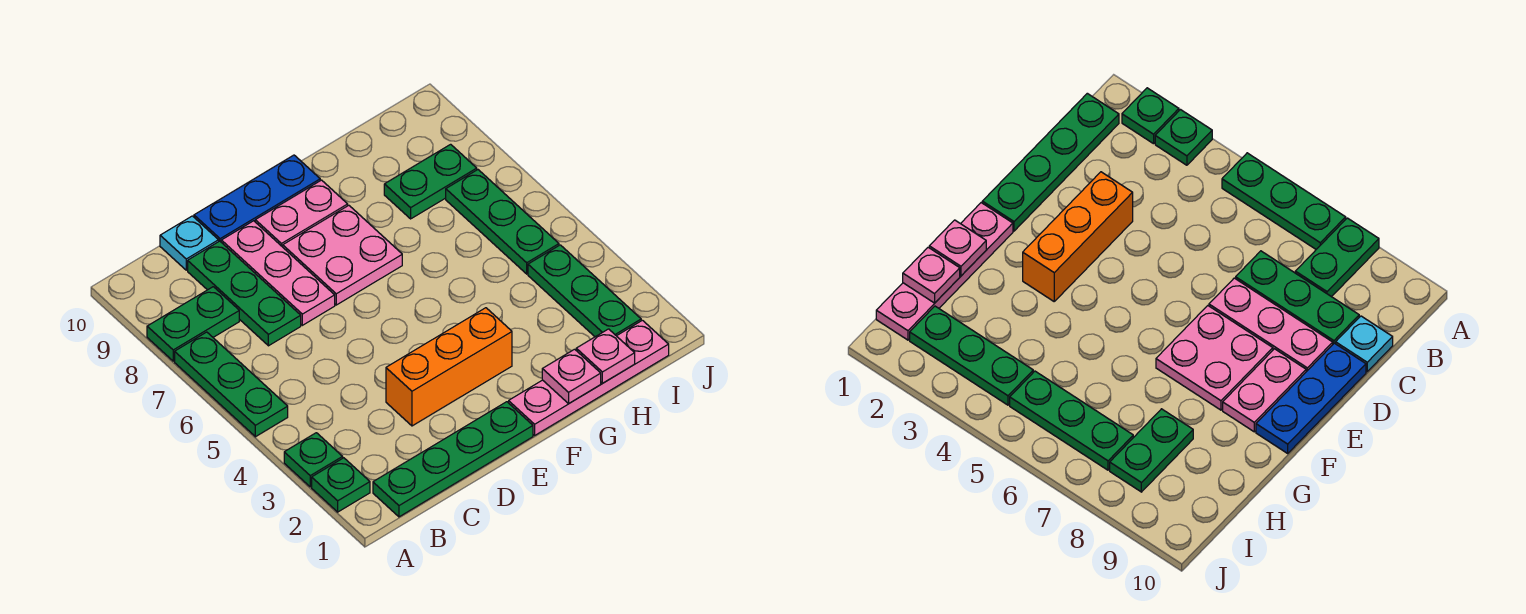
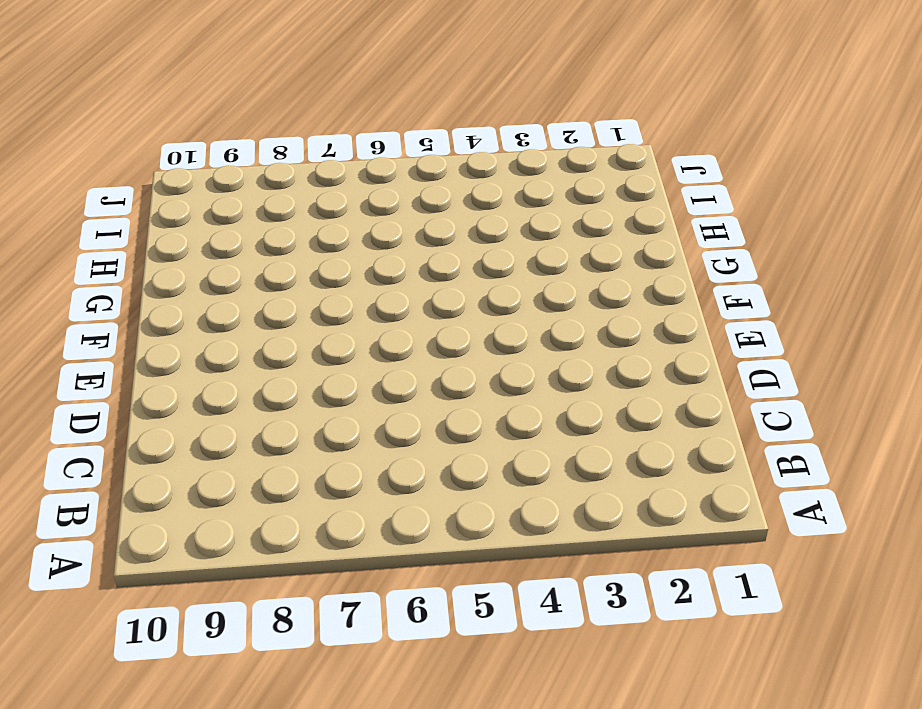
none -> green plate A2 level 1
none -> green plate A3 level 1
none -> green plate A5:A7 level 1

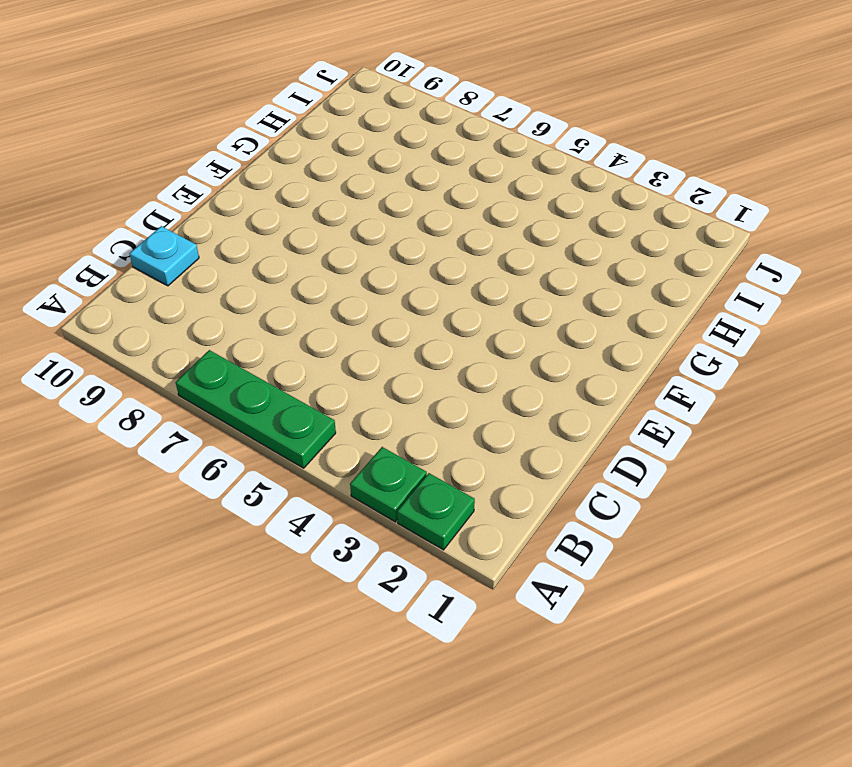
none -> green plate A8:B8 level 1
none -> green plate B1:E1 level 1
none -> green plate C7:C9 level 1

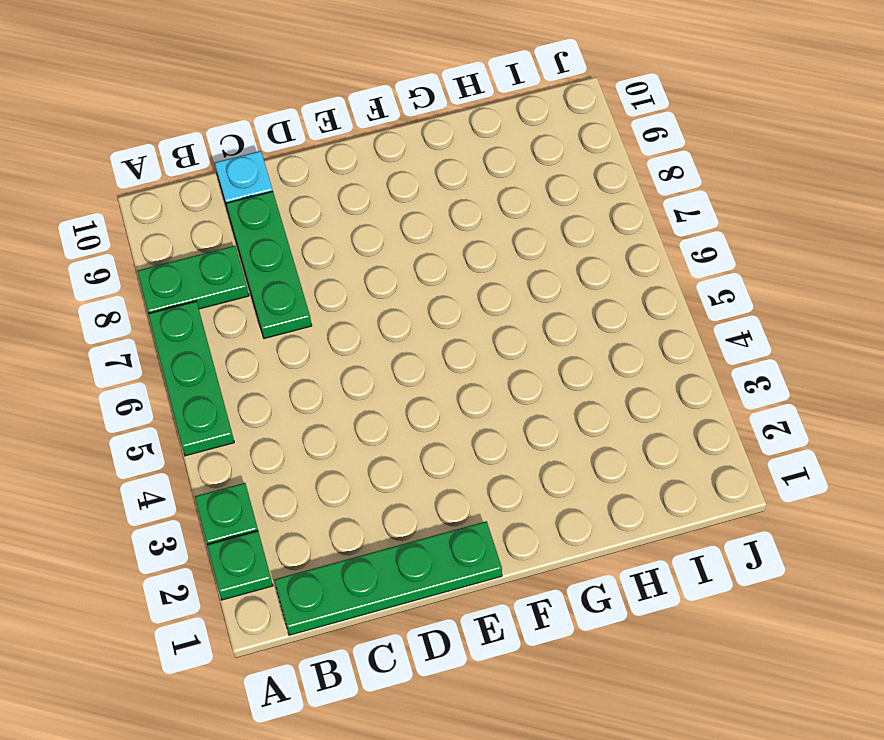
none -> orange brick D3:F3 level 1
none -> pink plate D7:D9 level 1
none -> blue plate D10:F10 level 1

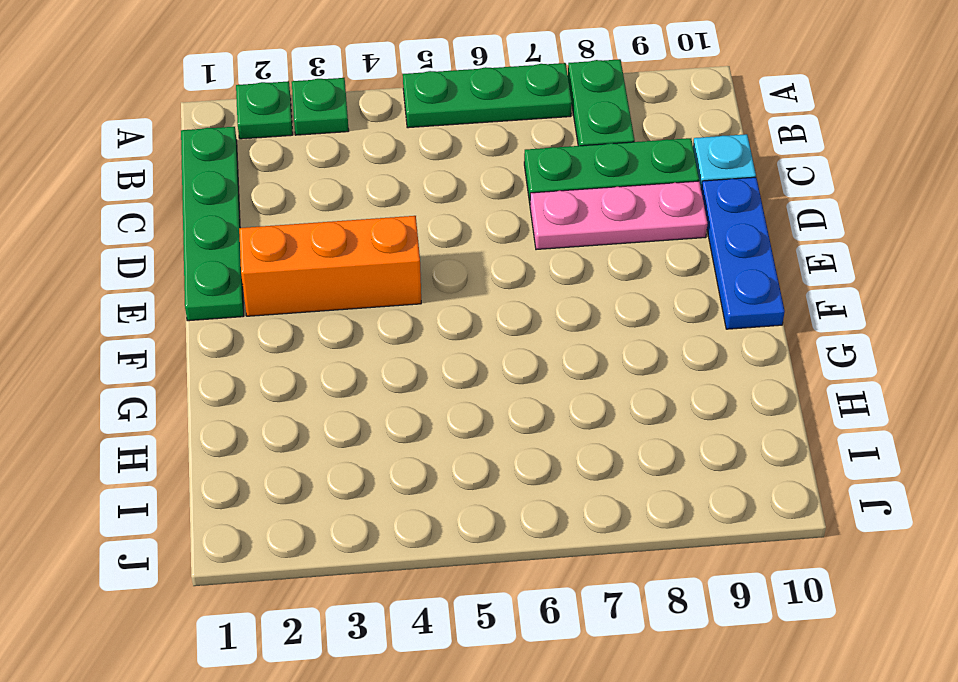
orange brick E2:E4 level 1 -> orange brick D3:F3 level 1
none -> pink plate E7:F8 level 1
none -> pink plate E9:F9 level 1
none -> pink plate F1:I1 level 1

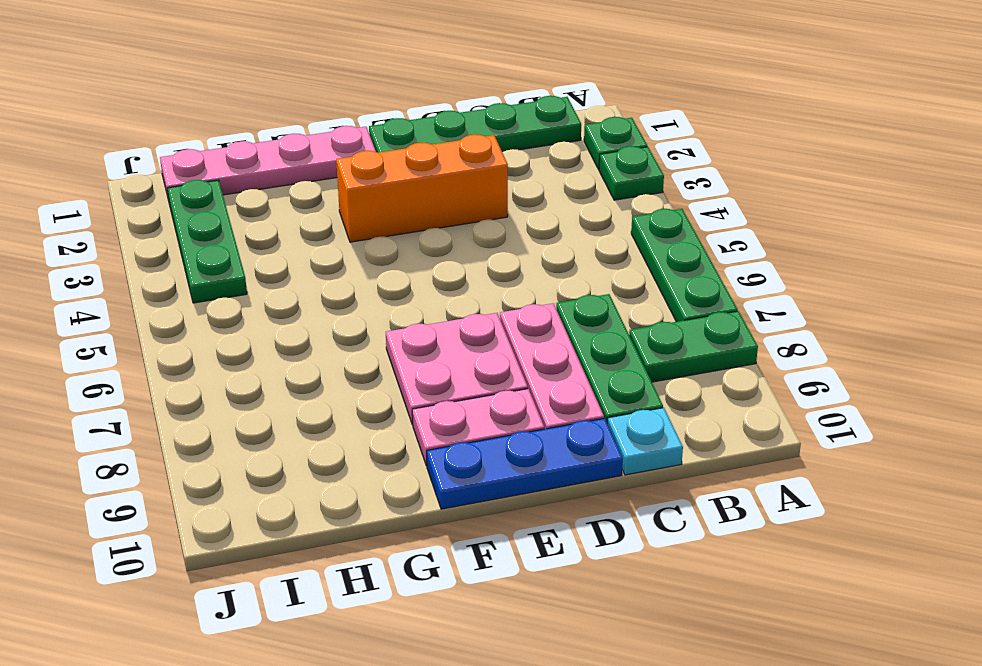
none -> green plate H8:I8 level 1
none -> green plate I5:I7 level 1
none -> pink plate G1 level 2

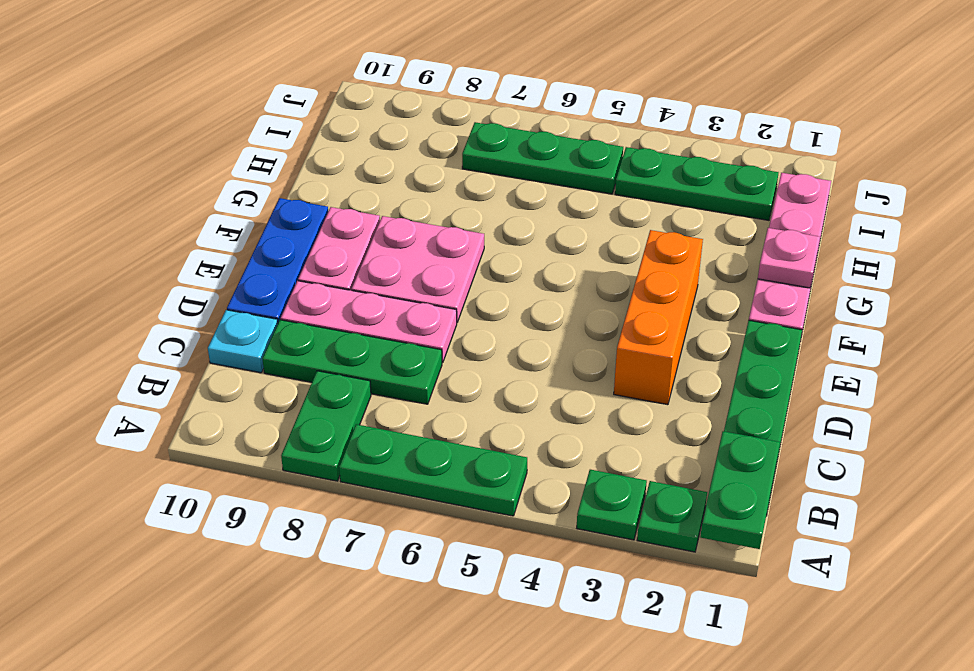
green plate A1:B1 level 2 -> green plate H8:I8 level 1
none -> pink plate H1 level 2

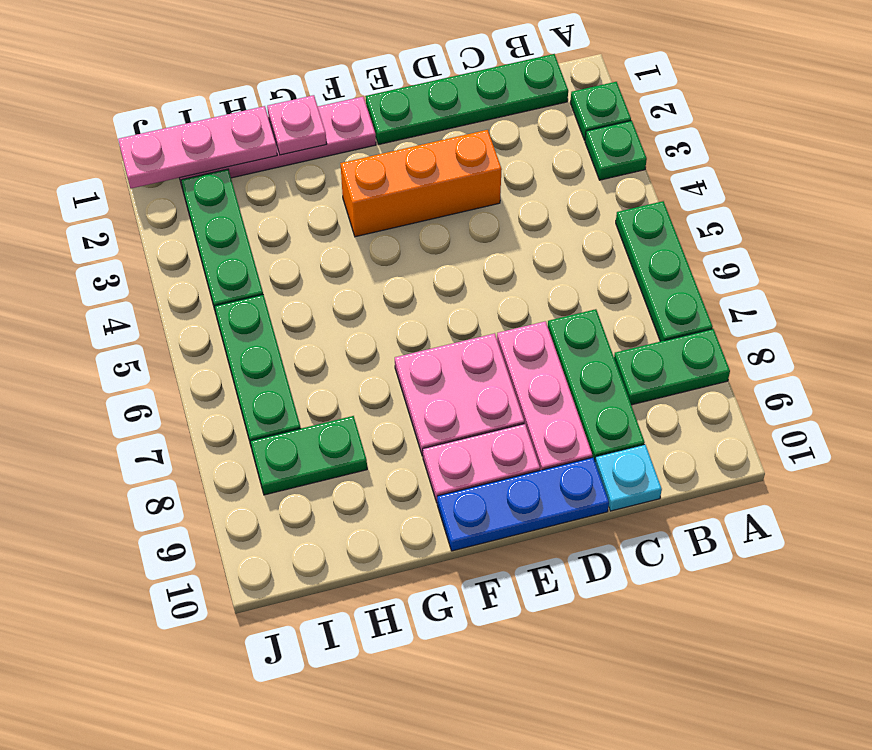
pink plate H1:J1 level 2 -> pink plate H1 level 2

